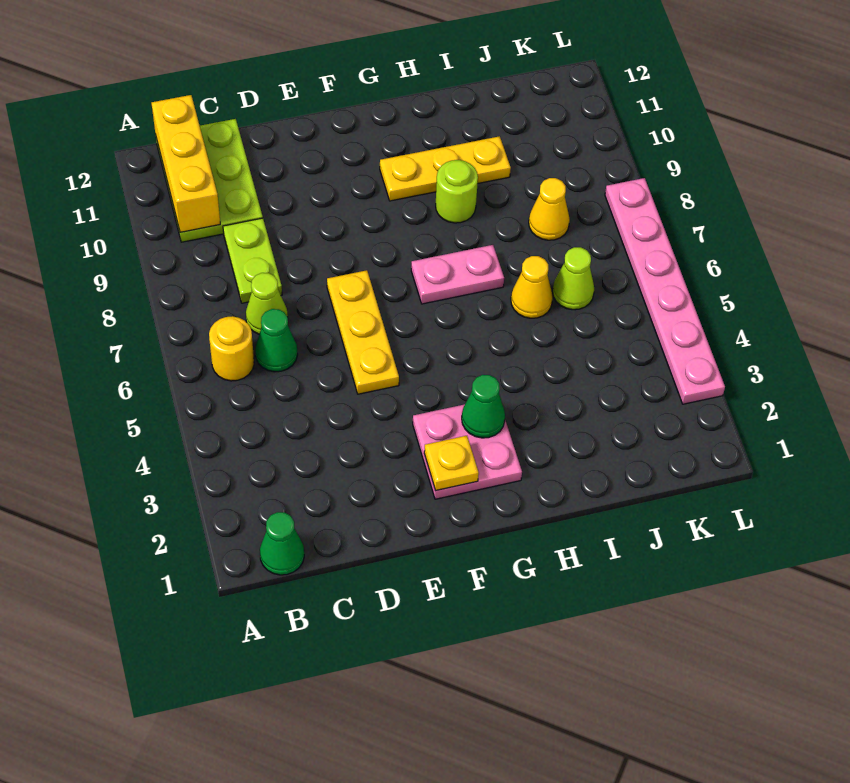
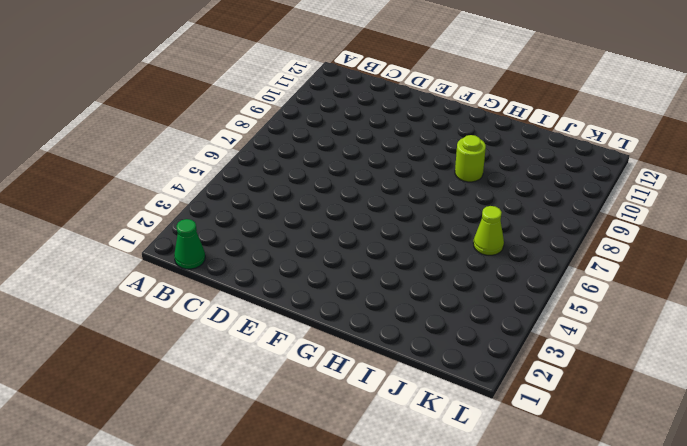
none -> yellow round brick B6 level 1
none -> lime plate B10:C12 level 1
none -> green cone C6 level 1

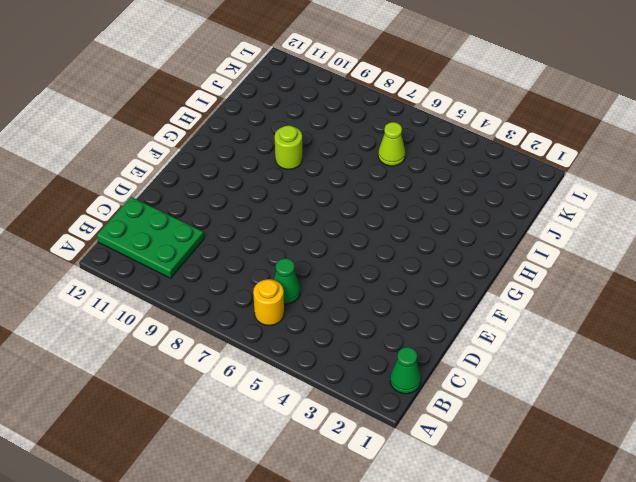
green plate B10:C12 level 1 -> lime plate B10:C12 level 1
none -> lime cone C7 level 1
none -> lime plate C8:C9 level 1
none -> yellow plate E5:E7 level 1

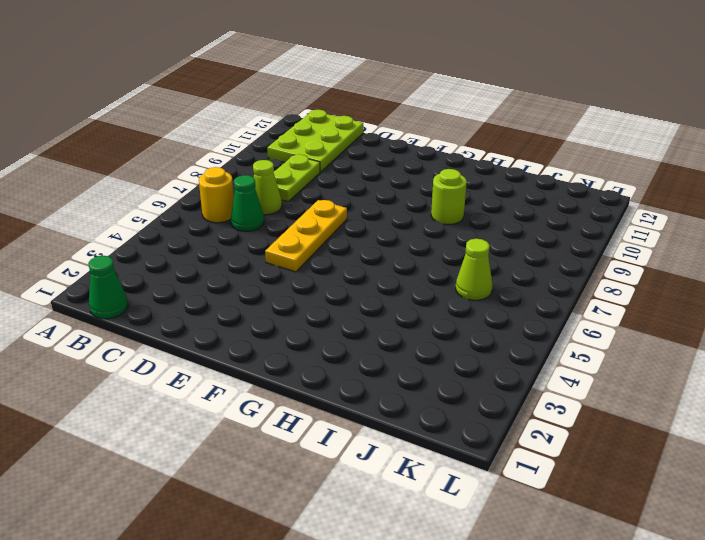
none -> pink plate F2:G3 level 1
none -> pink plate G7:H7 level 1
none -> yellow plate G10:I10 level 1

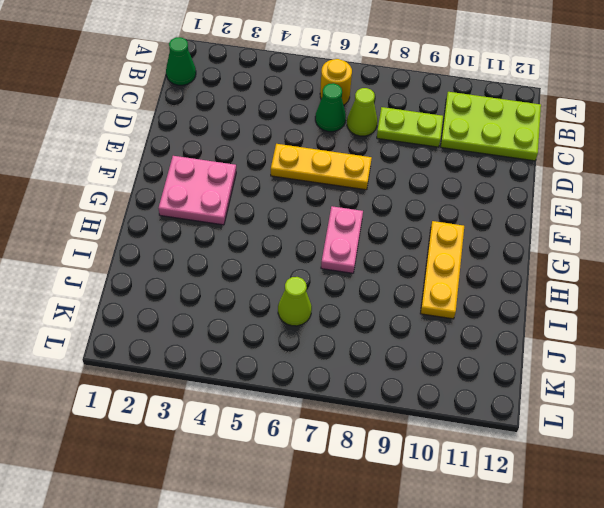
none -> lime round brick H9 level 1
none -> yellow cone I6 level 1
none -> yellow cone J8 level 1

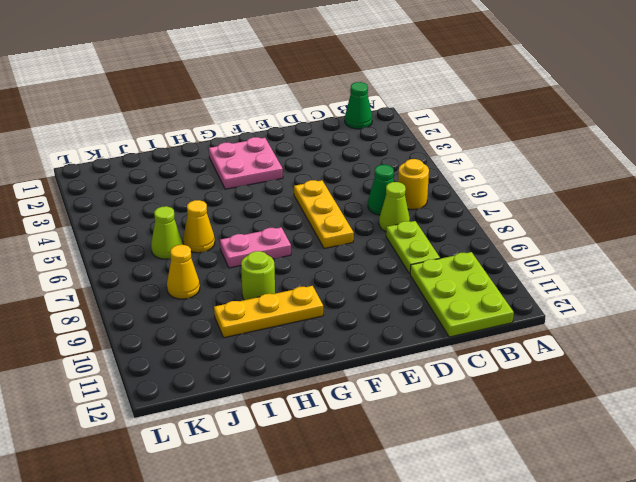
none -> pink plate L3:L8 level 1
none -> yellow brick B10:B12 level 2
none -> yellow plate F2 level 2

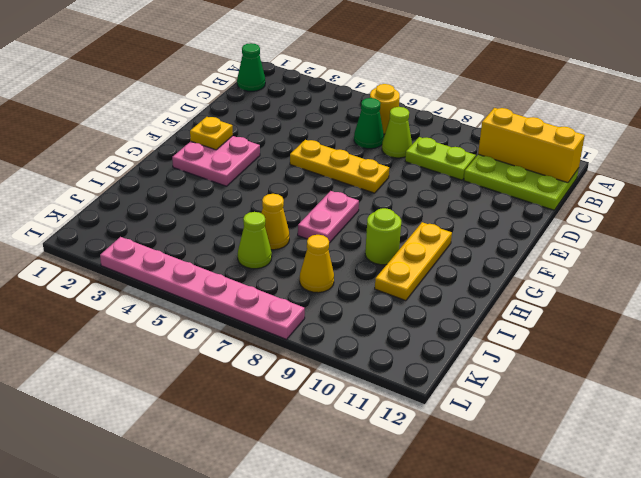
none -> green cone G3 level 2

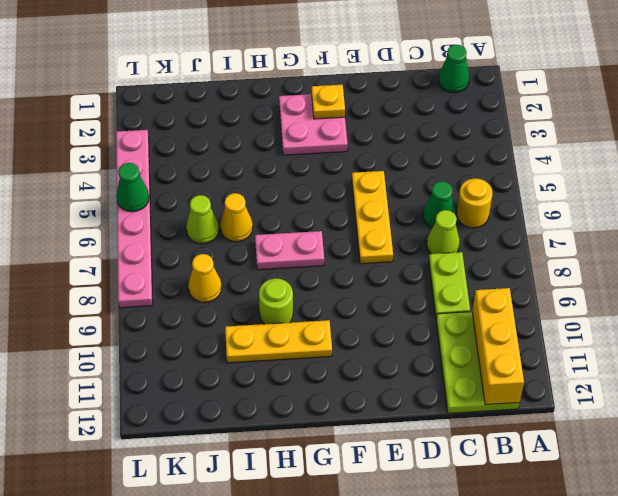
green cone L5 level 2 -> green cone G3 level 2

